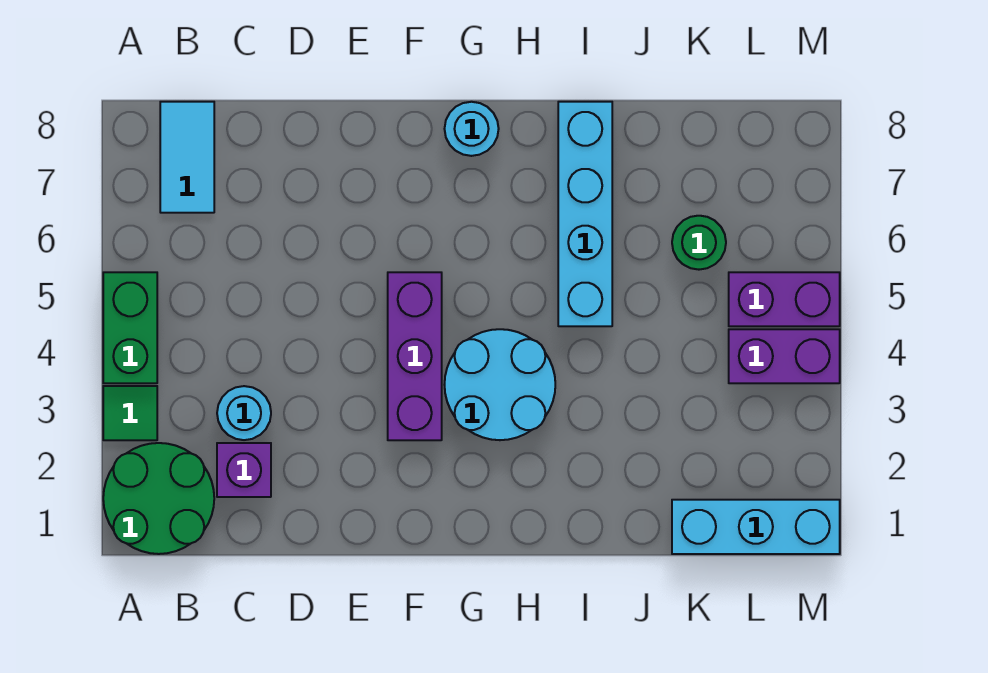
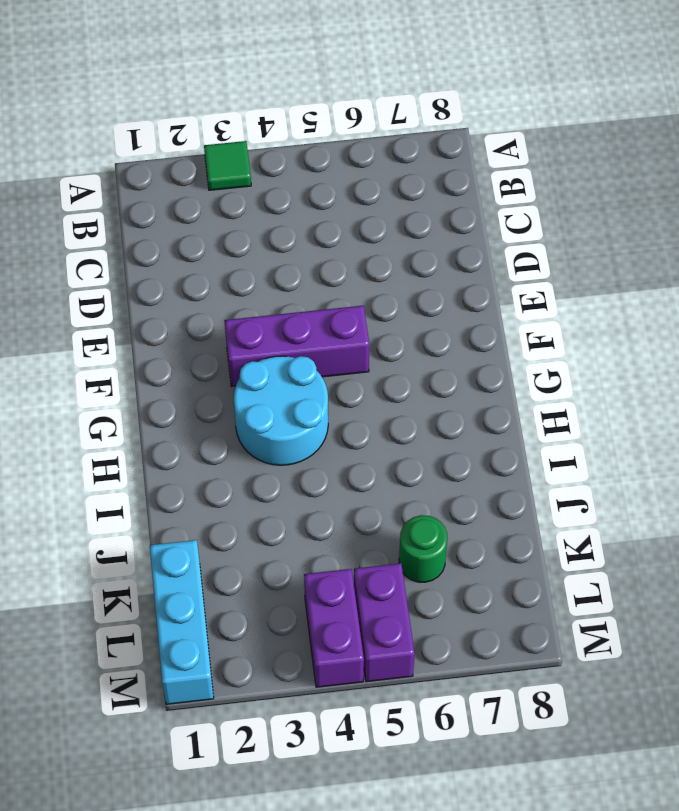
none -> green round brick A1:B2 level 1
none -> green brick A4:A5 level 1
none -> cyan tile B7:B8 level 1

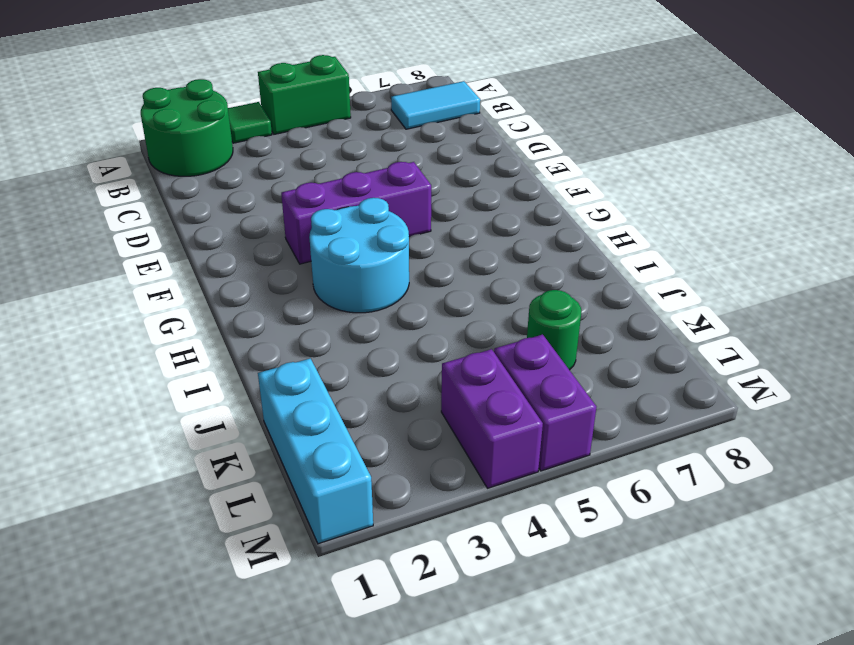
none -> purple brick C2 level 1
none -> cyan round brick C3 level 1
none -> cyan round brick G8 level 1

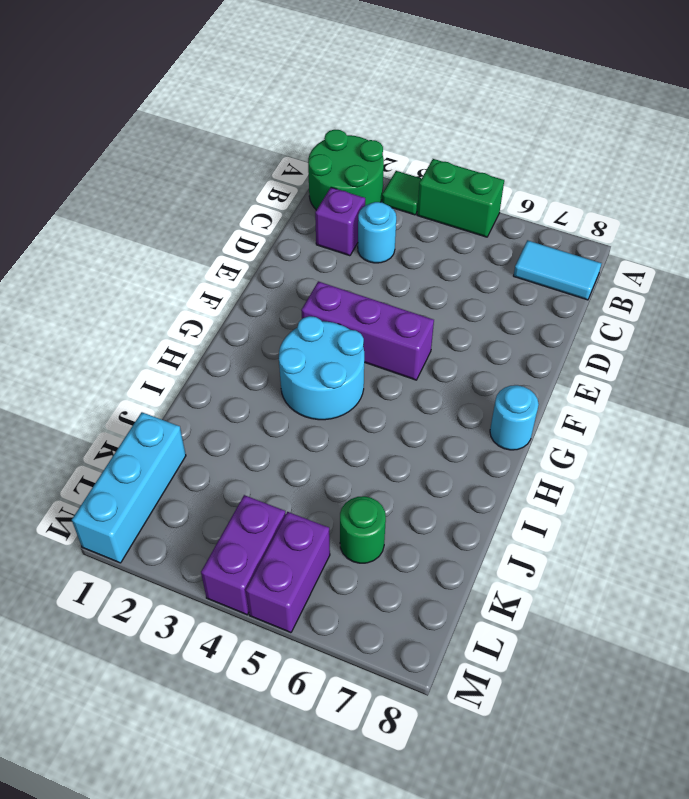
none -> cyan brick I5:I8 level 1

